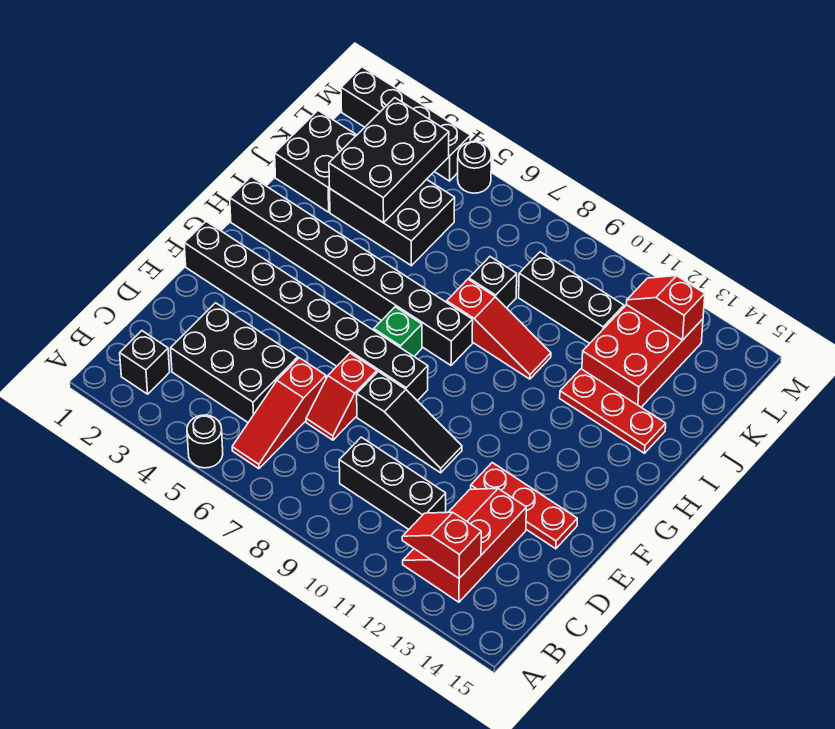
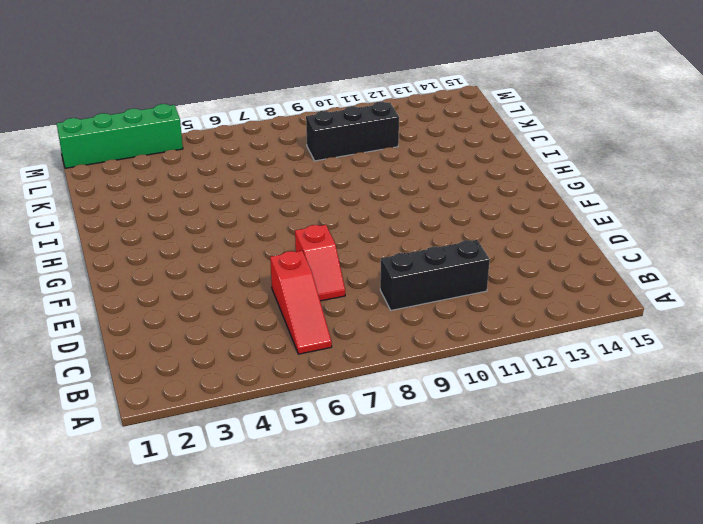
green brick M1:M4 level 1 -> black brick M1:M4 level 1
none -> black round brick A5 level 1
none -> black brick B2 level 1
none -> red slope B12:D13 level 1 top 13

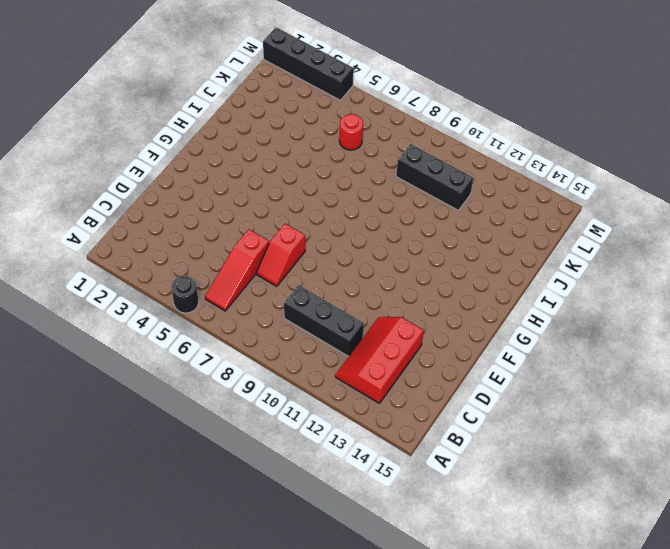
red round brick K6 level 1 -> none
none -> black brick B2 level 1
none -> black brick C3:D5 level 1
none -> black slope E8:E10 level 1 top 8

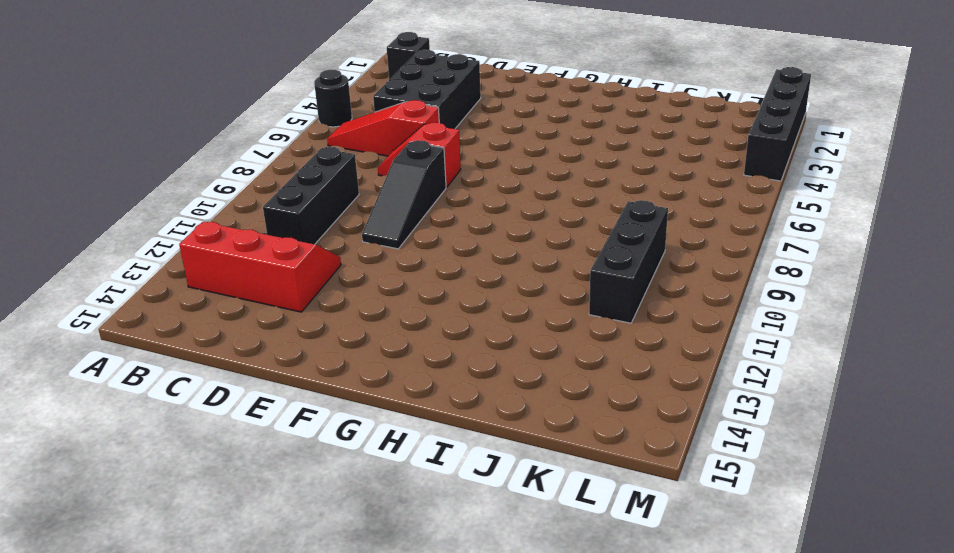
none -> red plate E12:E14 level 1
none -> black brick F1:F8 level 1
none -> green brick G7 level 1

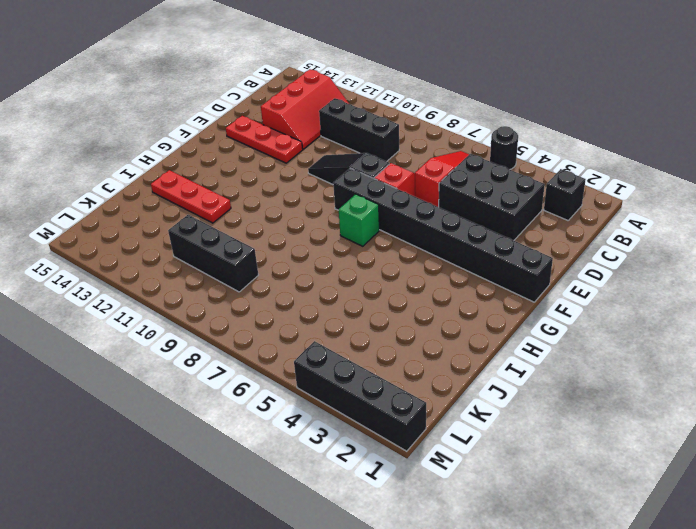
none -> black brick H1:H8 level 1
none -> red slope I8:I10 level 1 top 8
none -> black brick J1:K2 level 1

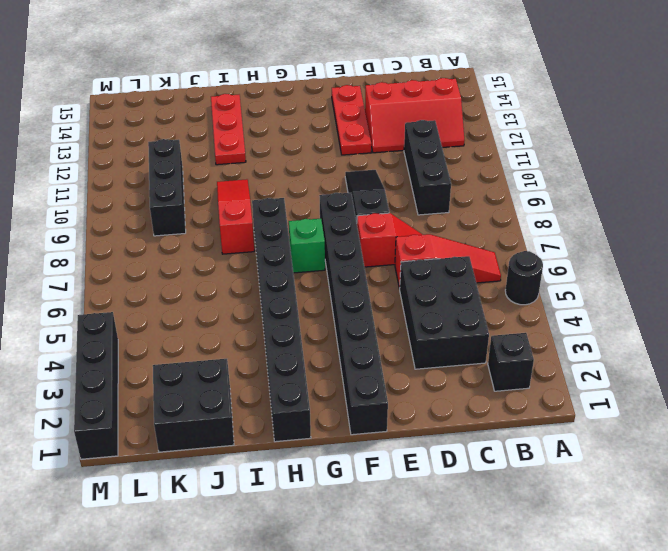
none -> black brick J3:K5 level 1
none -> black brick J8 level 1
none -> red brick J12:L13 level 1

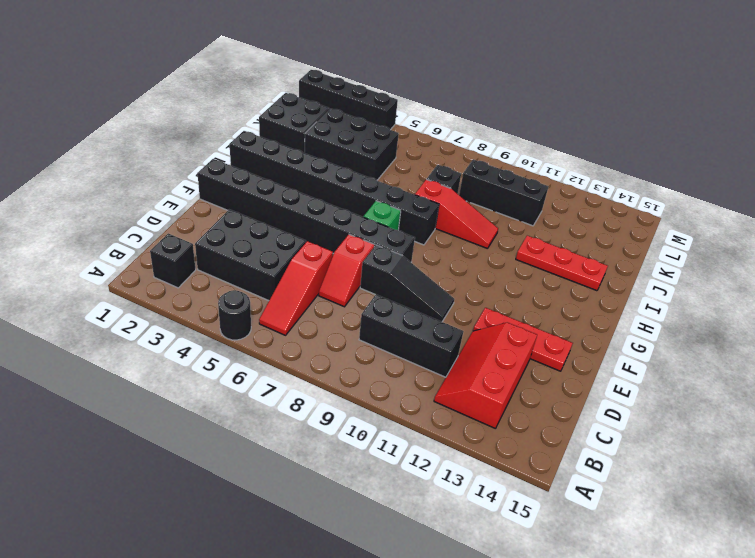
none -> red brick J12:L13 level 1
none -> black round brick M5 level 1
none -> red slope B12:B13 level 2 top 13

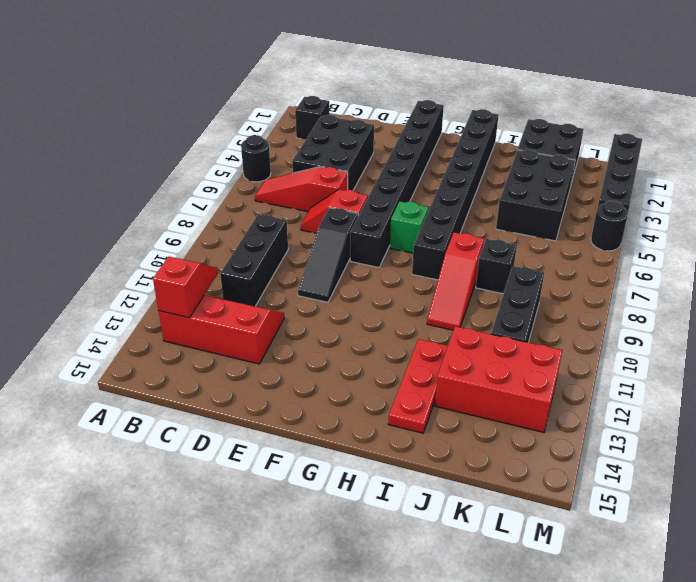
none -> red plate E12:E14 level 1
none -> black brick J3:L4 level 2
none -> red slope L12:L13 level 2 top 13

